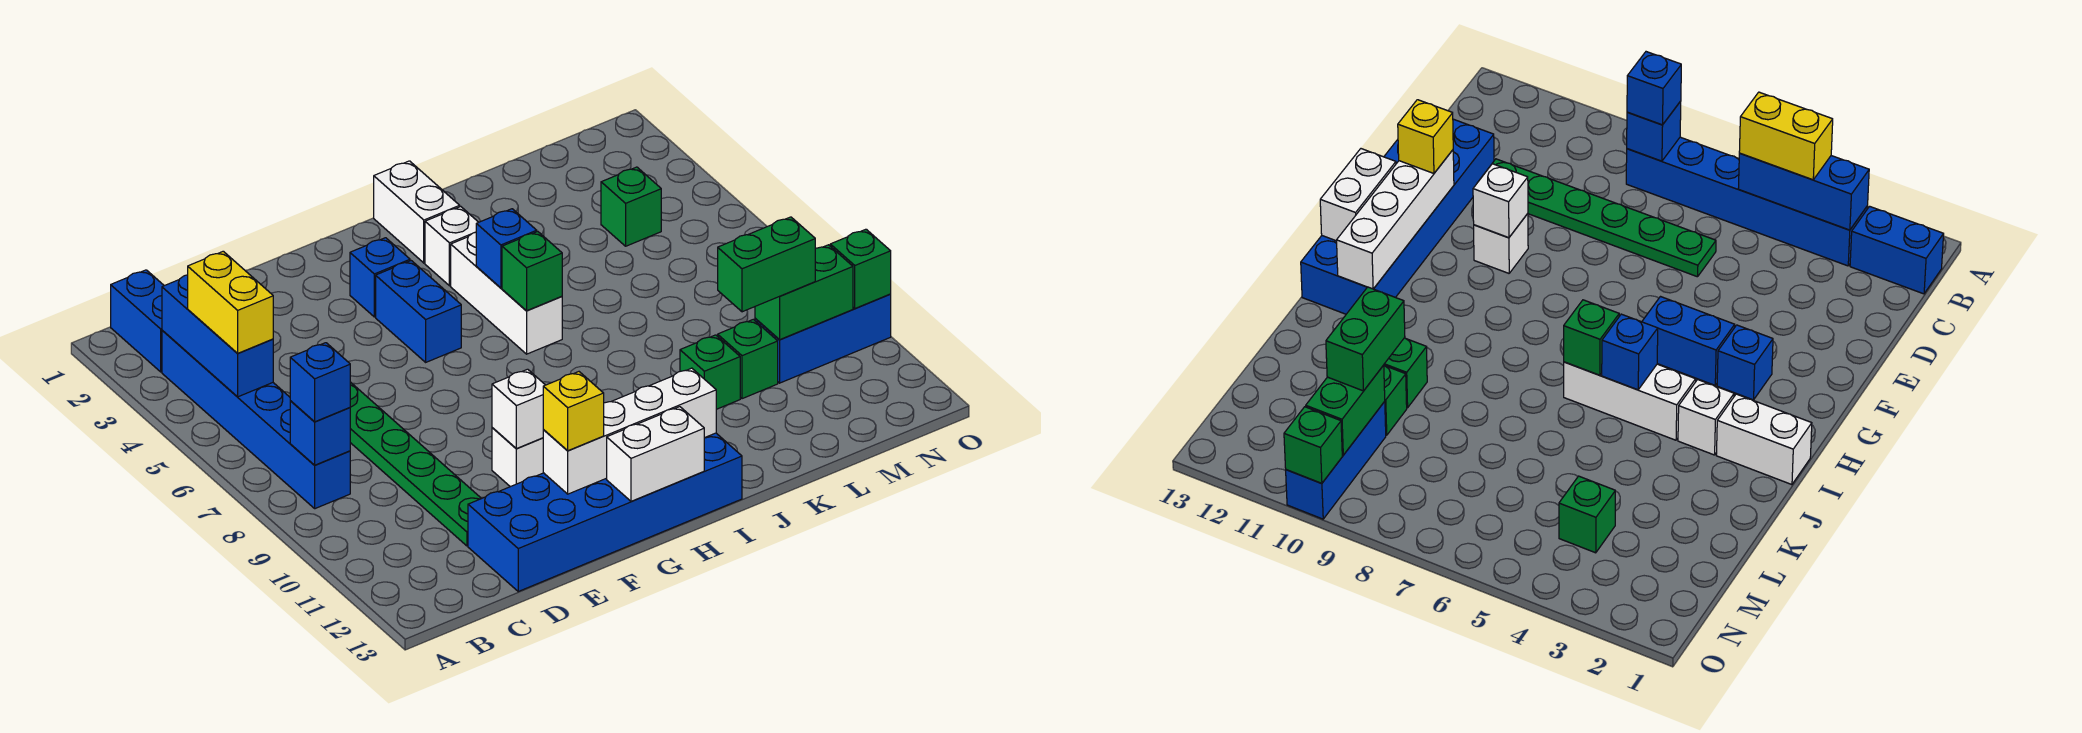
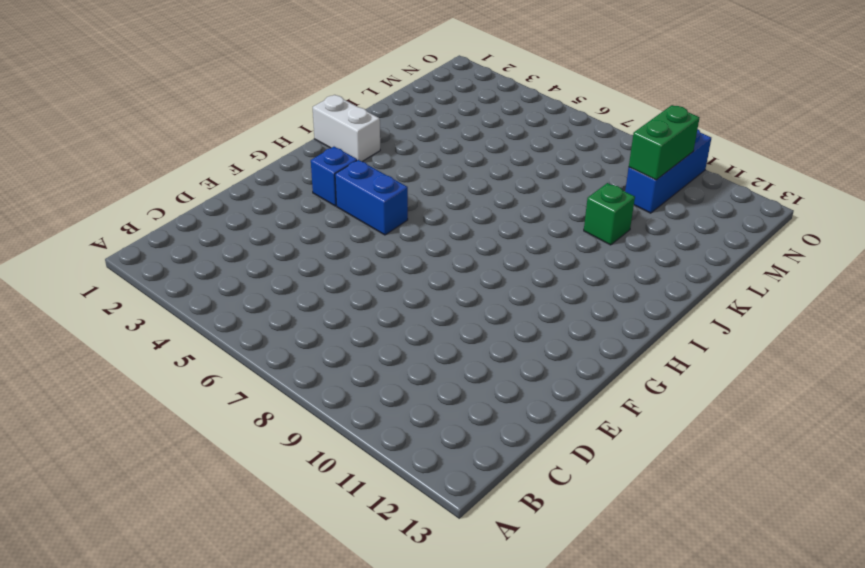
none -> blue brick B1:B2 level 1
none -> blue brick B3:B8 level 1
none -> green plate D6:D11 level 1

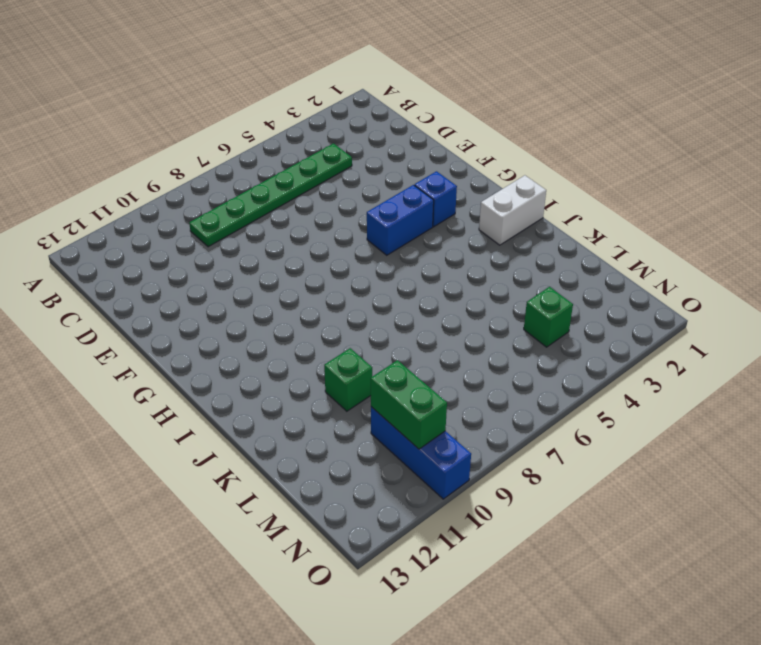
green plate C4:C9 level 1 -> green plate D6:D11 level 1
none -> blue brick B1:B2 level 1
none -> blue brick B3:B8 level 1
none -> blue brick D12:I13 level 1

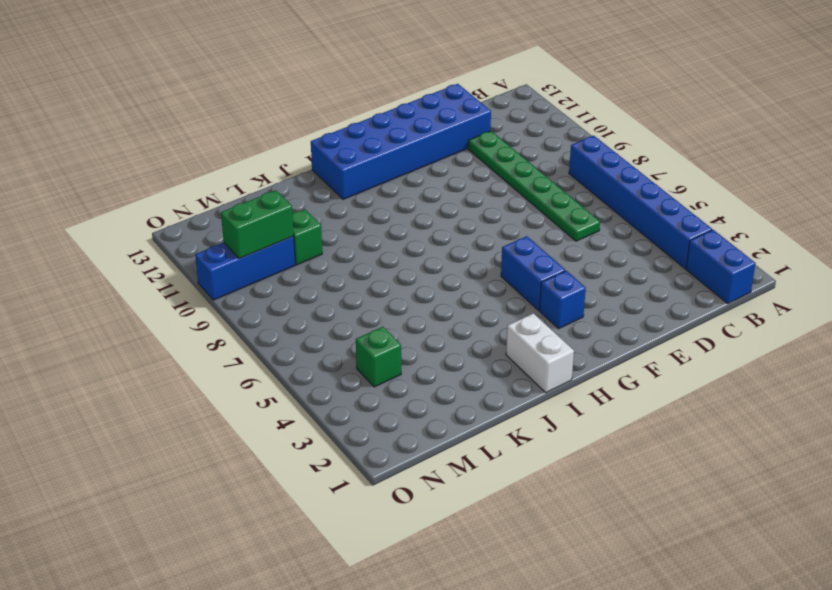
none -> white brick F10 level 1
none -> white brick I3 level 1
none -> white brick I4:I6 level 1

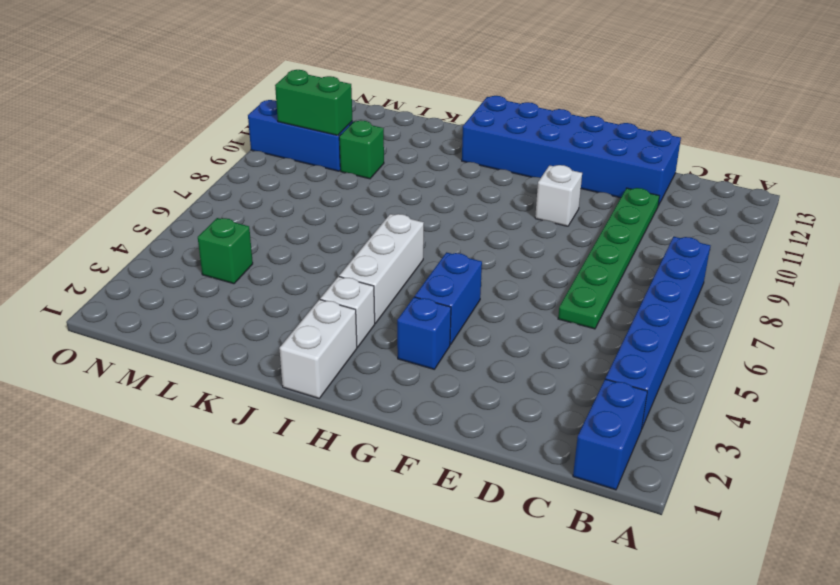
none -> green brick K10 level 1
none -> blue brick B3:B5 level 2
none -> blue brick B8 level 2

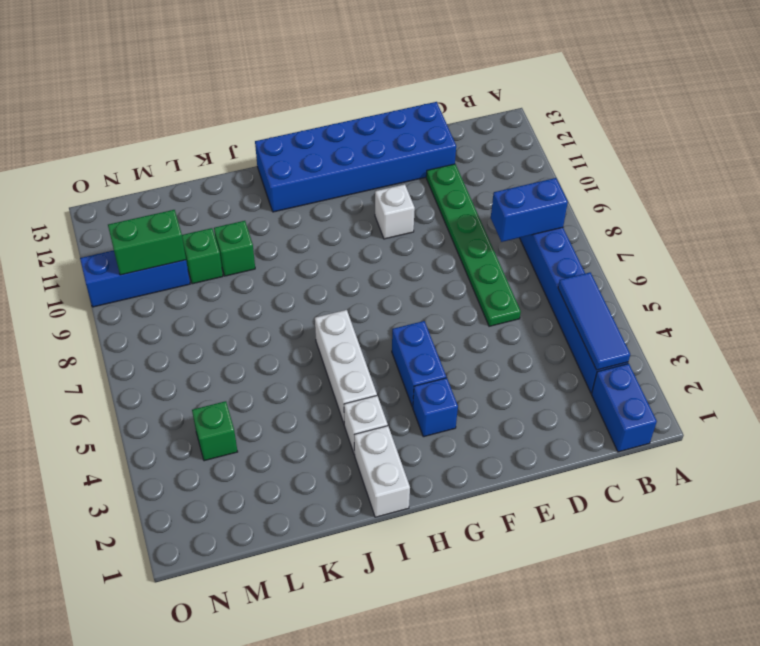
blue tile B3:B5 level 2 -> blue brick B3:B5 level 2
blue brick B8:C8 level 2 -> blue brick B8 level 2
none -> white brick F10 level 2
none -> white brick F12:I12 level 2
none -> white brick G13:H13 level 2

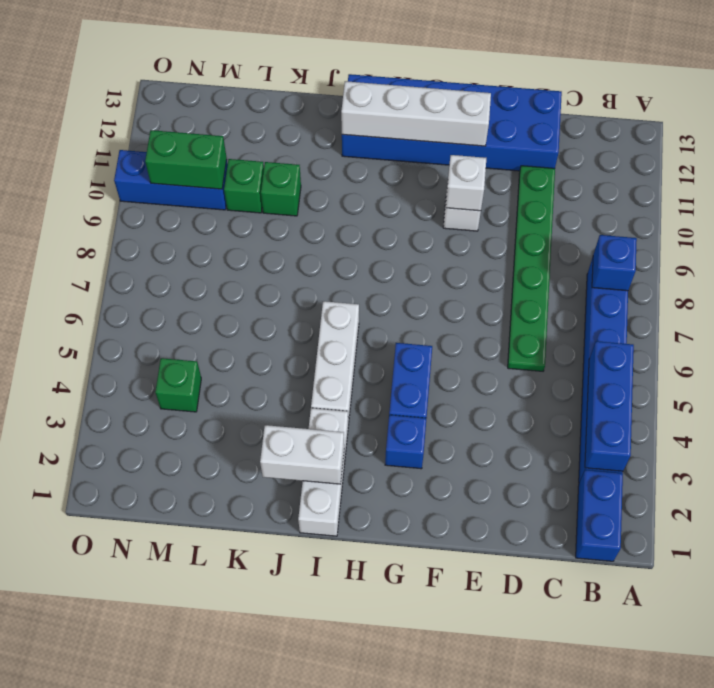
white brick I2:J2 level 2 -> white brick G13:H13 level 2
none -> blue brick I5 level 2
none -> green brick I6 level 2
none -> green brick O10 level 2

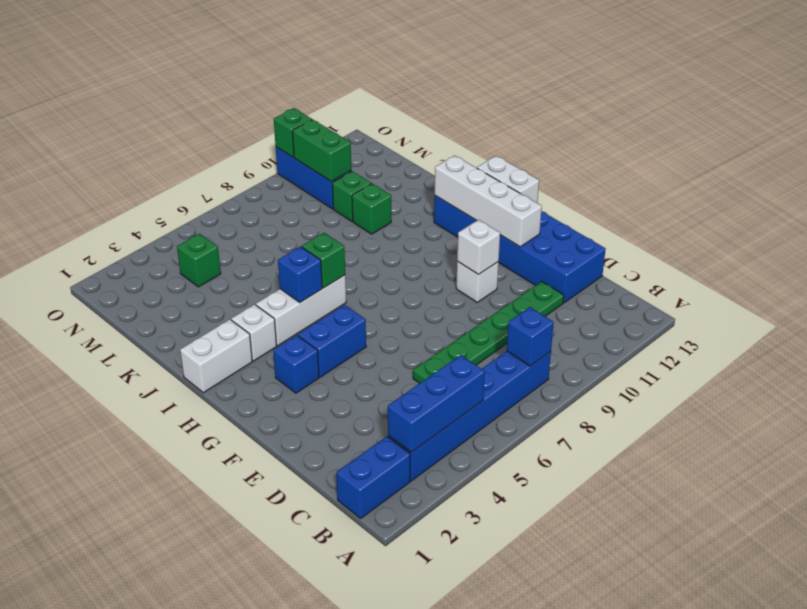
none -> yellow brick B4:B5 level 3
none -> blue brick B8 level 3
none -> yellow brick F12 level 3

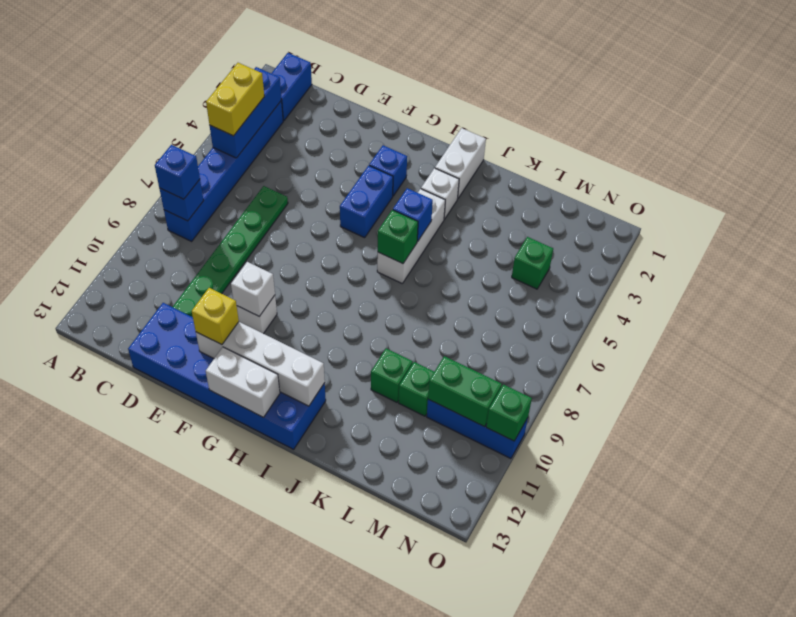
none -> green brick L10:M10 level 3

